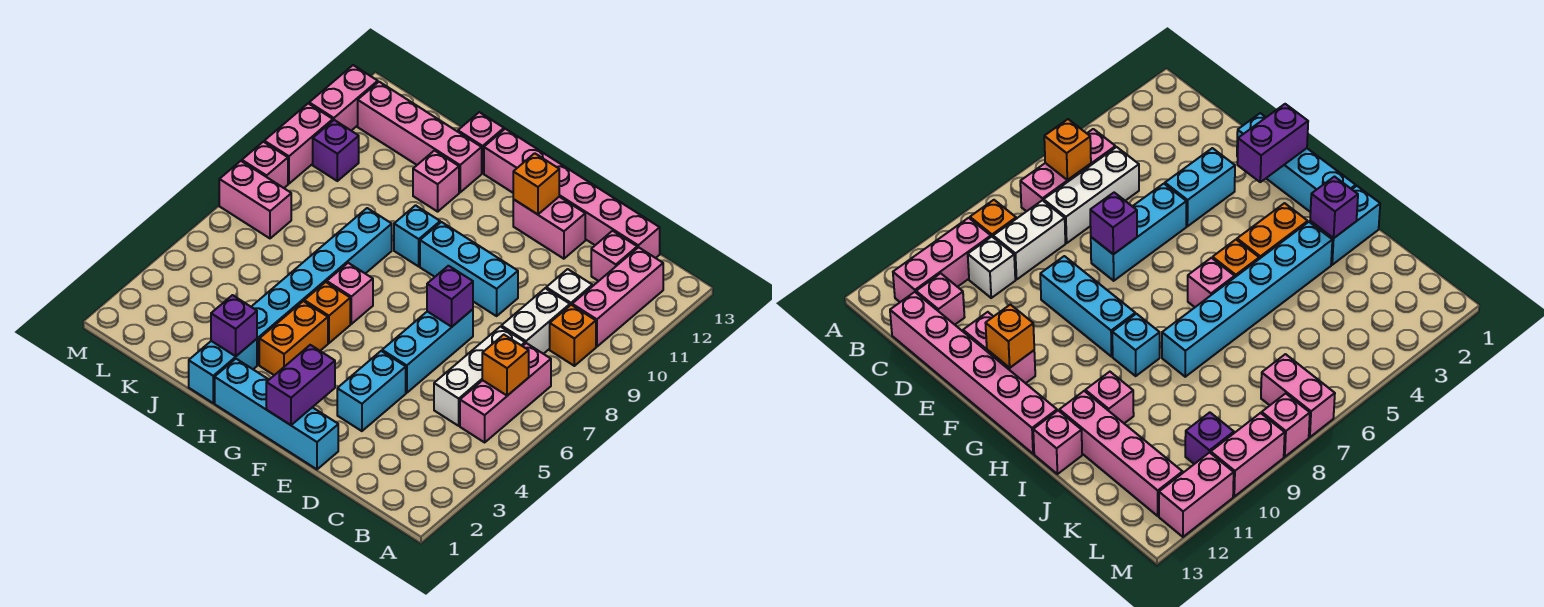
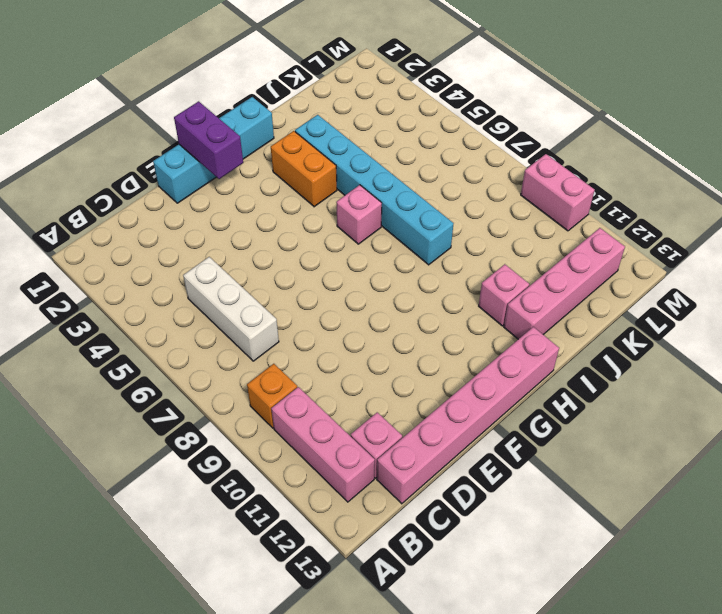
none -> pink brick B5:B7 level 1
none -> white brick C8:C9 level 1
none -> white brick C10 level 1
none -> cyan brick E3:E4 level 1

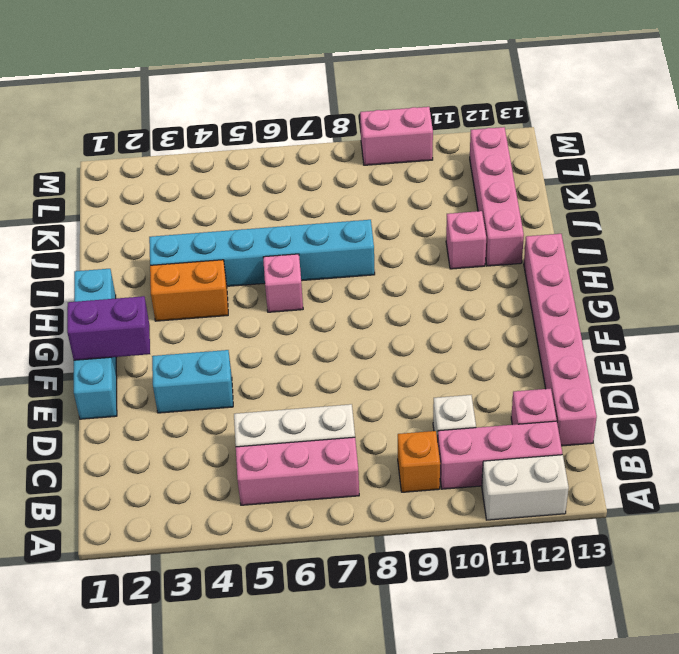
white brick A11:A12 level 1 -> white brick C8:C9 level 1
none -> cyan brick E5:E7 level 1
none -> cyan brick E9:G9 level 1
none -> pink brick E12:F12 level 1
none -> orange brick H5 level 1

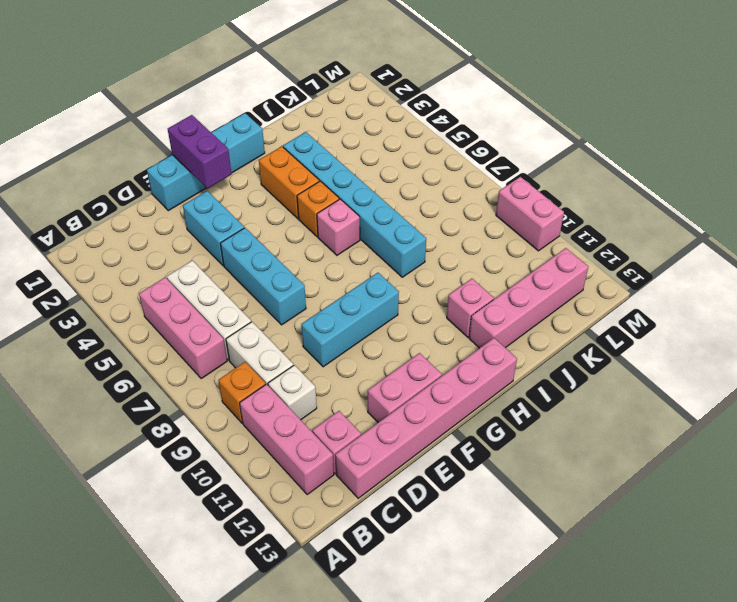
none -> cyan brick H9 level 1
none -> cyan brick I1:I2 level 1
none -> pink brick I13 level 1
none -> pink brick L7:M7 level 1

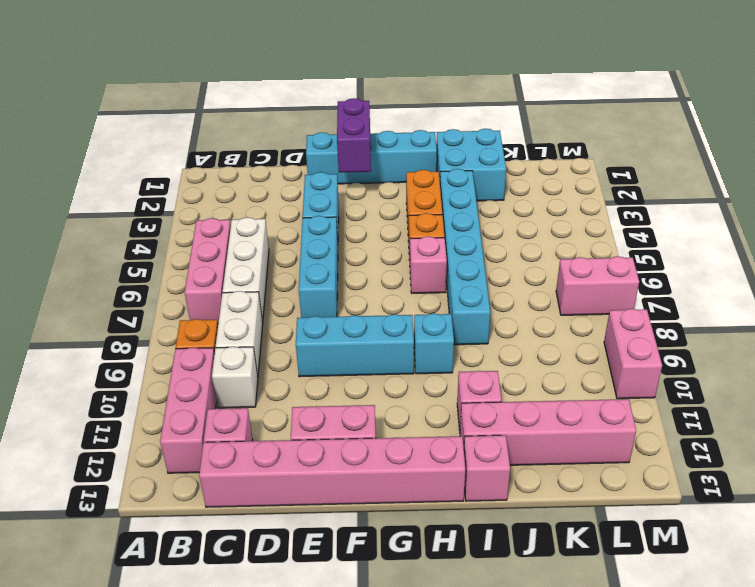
cyan brick I1:J2 level 1 -> cyan brick I1:I2 level 1
none -> purple brick L10 level 1
none -> pink brick M8 level 1
none -> pink brick M11:M12 level 1
none -> orange brick B6 level 2

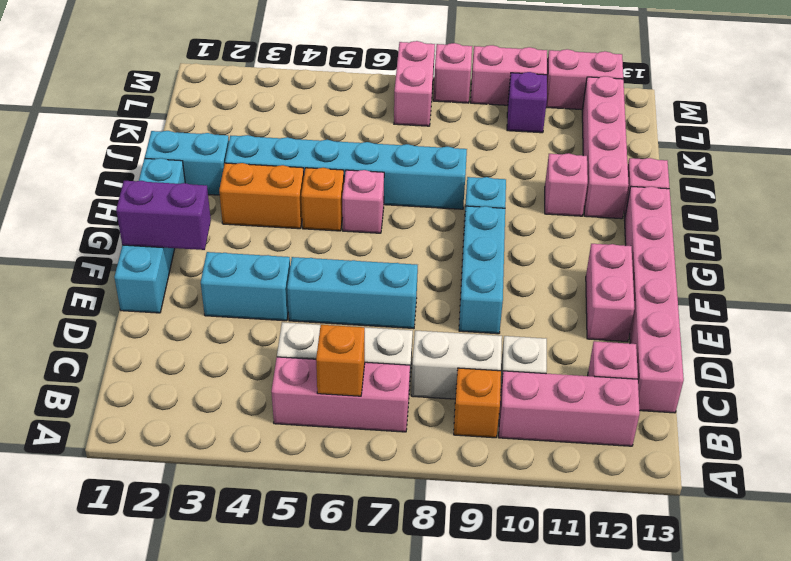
none -> purple brick E7 level 2
none -> orange brick F12 level 2
none -> purple brick I2 level 2

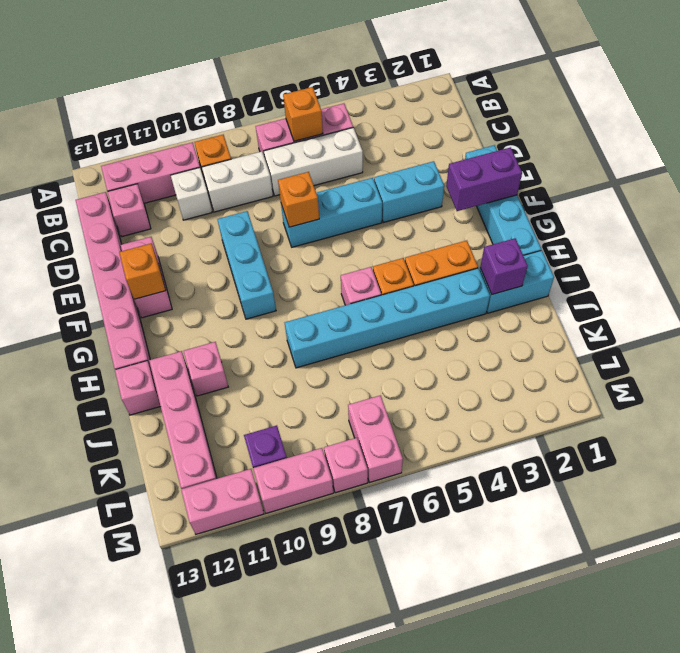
orange brick E7 level 2 -> purple brick E7 level 2
none -> cyan brick H9 level 1

